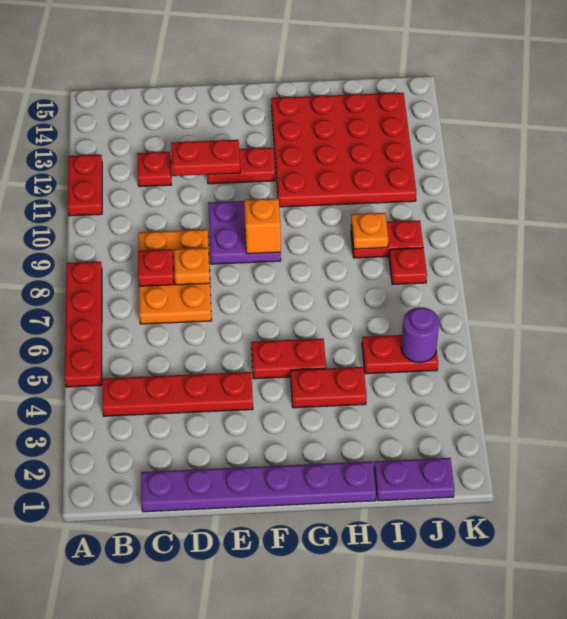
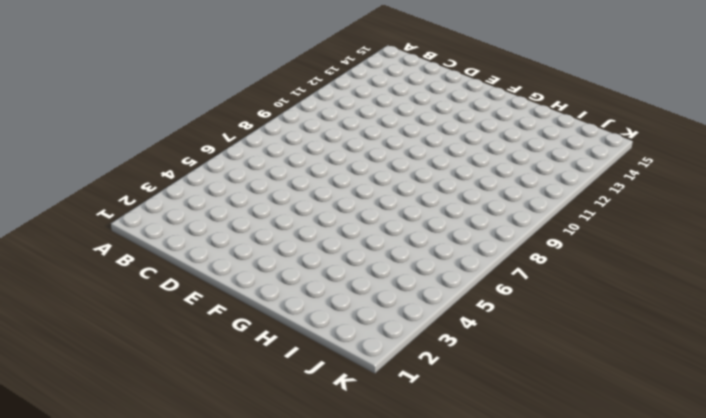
none -> red plate A5:A8 level 1
none -> red plate A11:A12 level 1
none -> red plate B4:E4 level 1

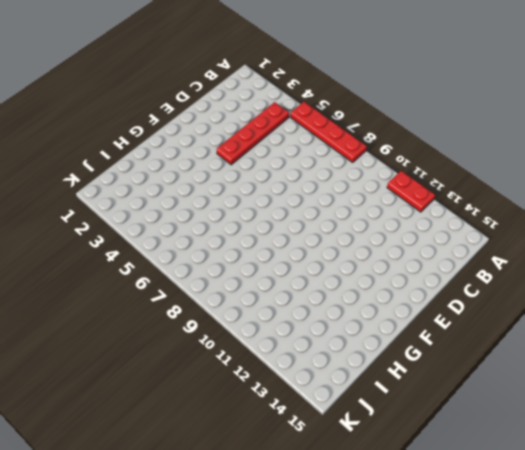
none -> purple plate C1:H1 level 1
none -> orange plate C7:D9 level 1
none -> red plate C12 level 1

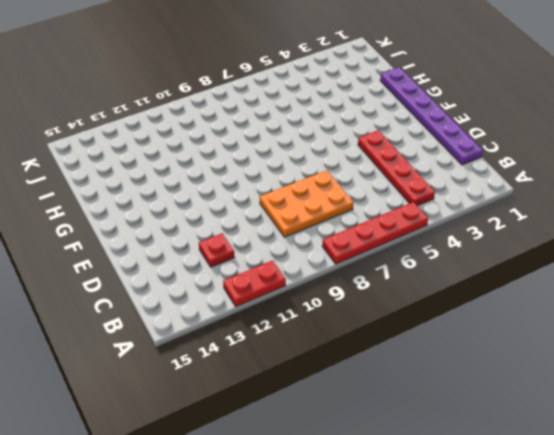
none -> purple plate E9:F10 level 1
none -> red plate E12:F12 level 1
none -> red plate F5:G5 level 1

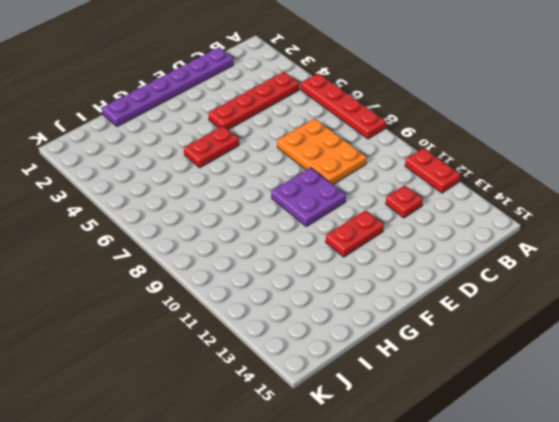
none -> red plate G4:H4 level 1
none -> red plate G11:J14 level 1
none -> purple plate I1:J1 level 1

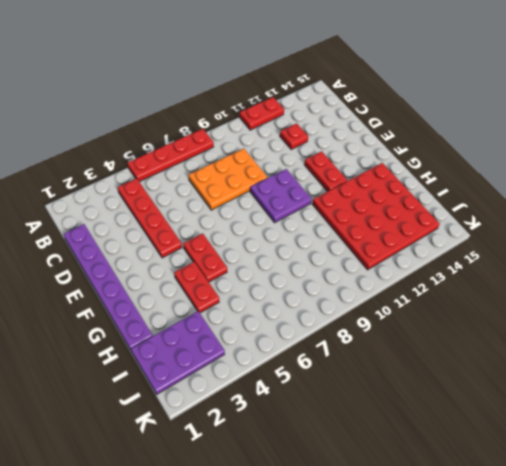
purple plate I1:J3 level 1 -> purple plate I1:J1 level 1
none -> red plate I5:J5 level 1
none -> red plate I9:J9 level 1
none -> red plate J8 level 1

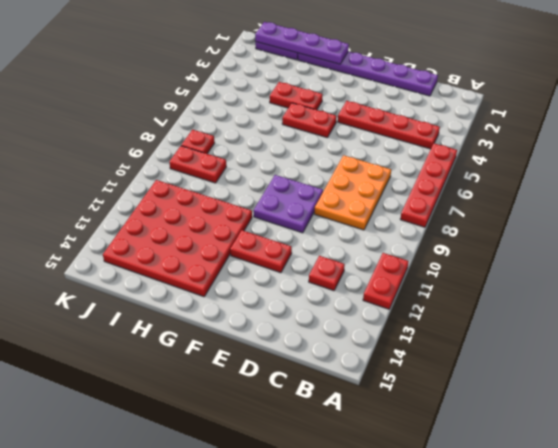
purple plate G1:J1 level 2 -> none
none -> red plate I5:J5 level 1
none -> red plate C8 level 2
none -> orange plate D8 level 2

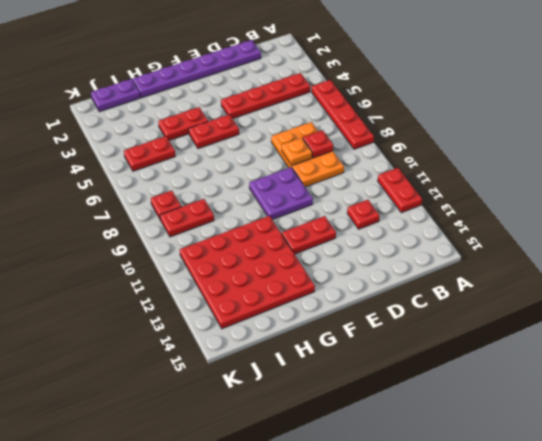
none -> red plate D12:E12 level 2
none -> orange brick F9 level 2
none -> orange plate I9 level 2

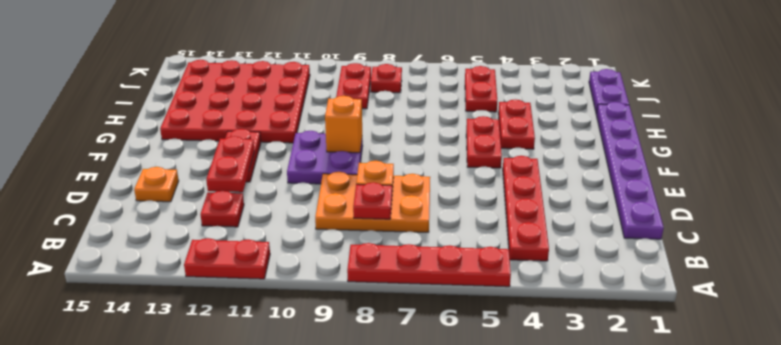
orange plate D14 level 1 -> orange plate I9 level 2
none -> purple round brick J5 level 2

